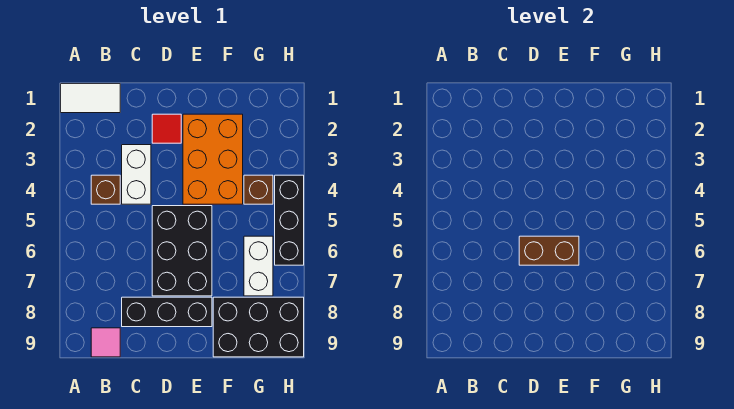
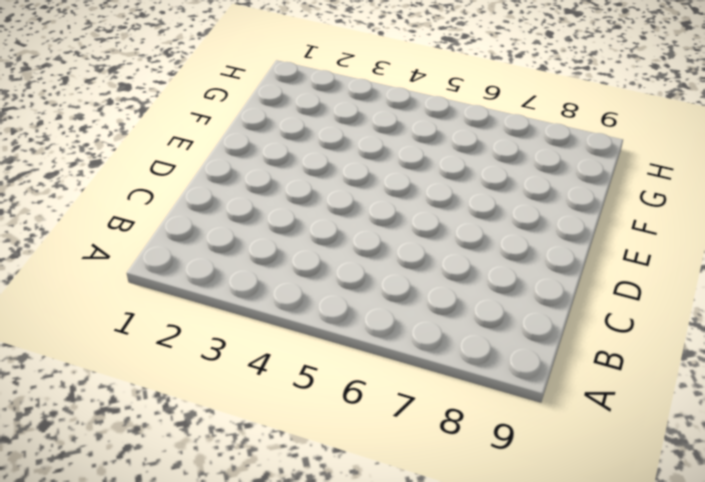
none -> white tile A1:B1 level 1
none -> brown brick B4 level 1
none -> pink tile B9 level 1

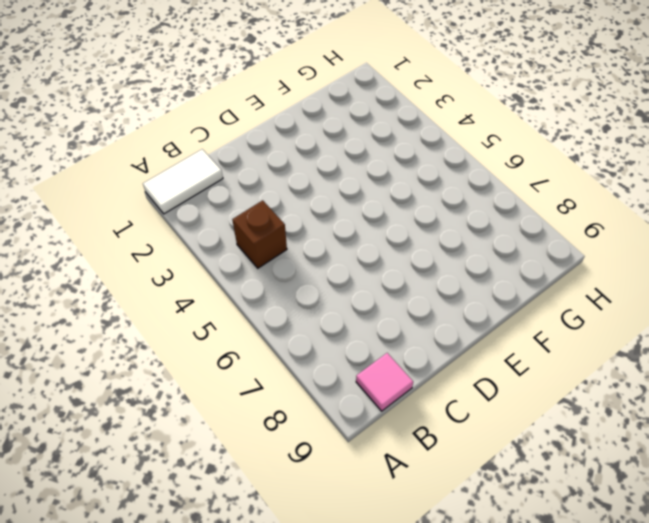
none -> white brick C3:C4 level 1
none -> black brick C8:E8 level 1
none -> red tile D2 level 1

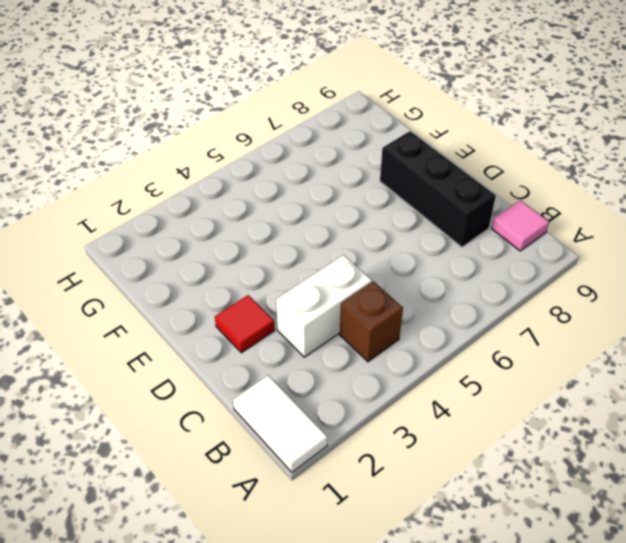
none -> black brick D5:E7 level 1
none -> orange brick E2:F4 level 1
none -> black brick F8:H9 level 1

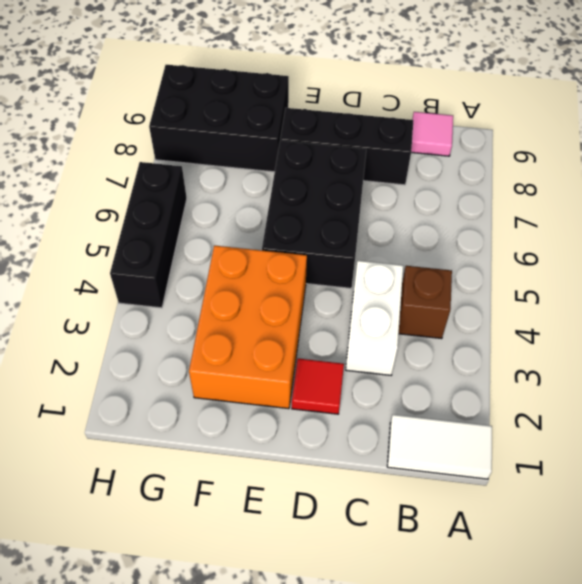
none -> brown brick G4 level 1
none -> white brick G6:G7 level 1
none -> brown brick D6:E6 level 2

